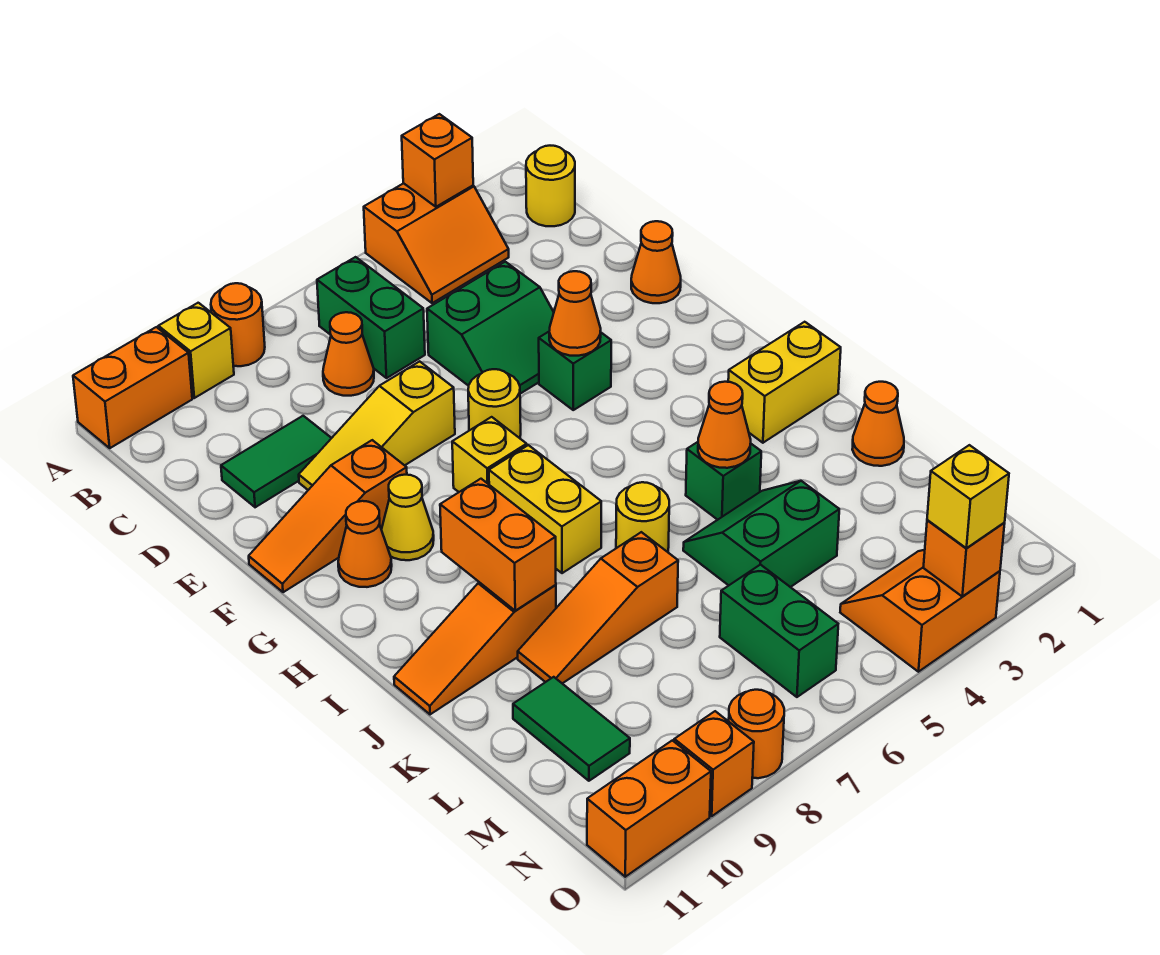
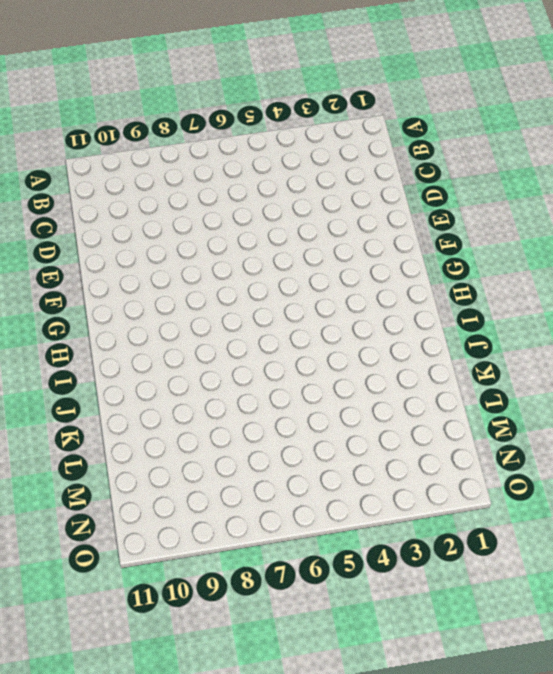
none -> orange slope A3:B4 level 1 top A
none -> orange round brick A8 level 1
none -> yellow brick A9 level 1
none -> orange brick A10:A11 level 1

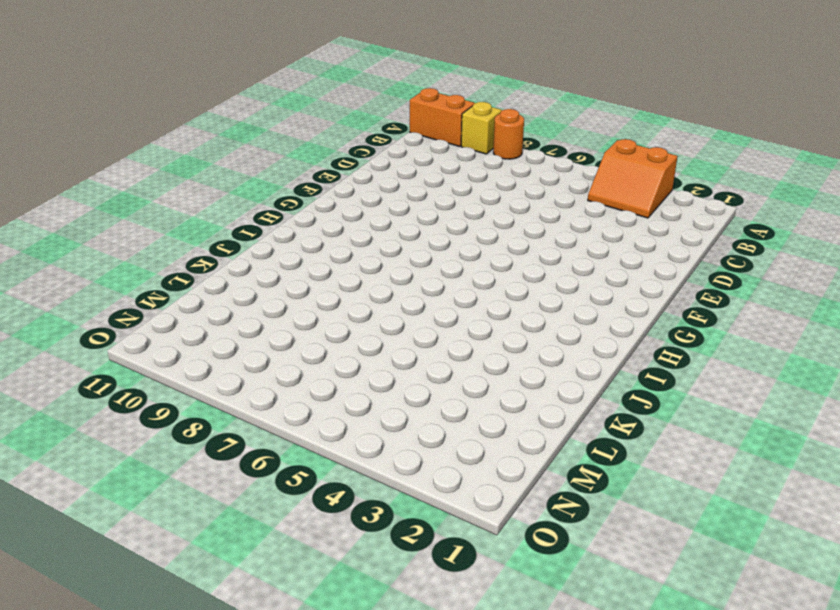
none -> yellow round brick B1 level 1
none -> green brick B6:C6 level 1
none -> orange cone C7 level 1
none -> green slope D4:E5 level 1 top D

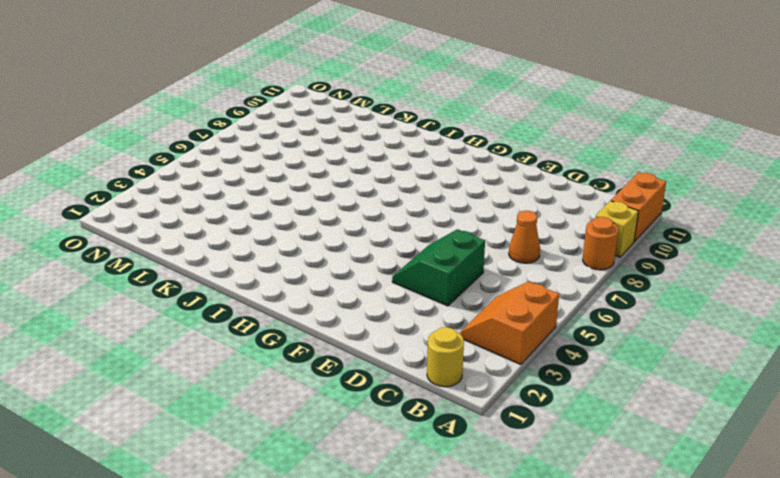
none -> green brick B6:C6 level 1
none -> green tile D9:D10 level 1
none -> orange cone E1 level 1
none -> yellow slope E7:E9 level 1 top 7

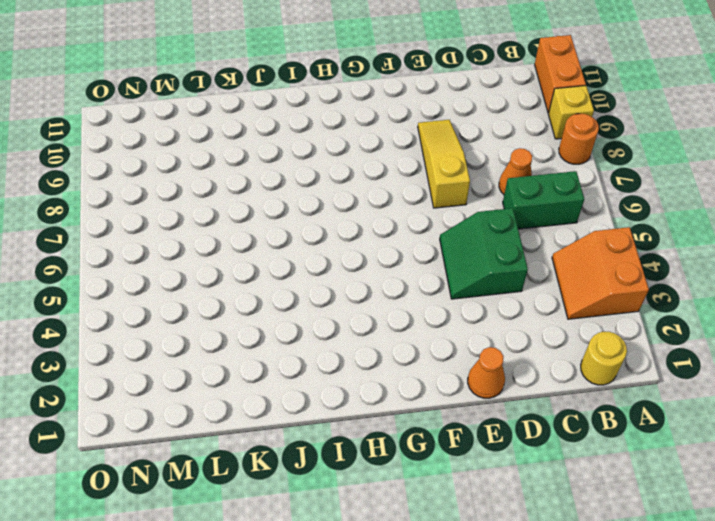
none -> green tile D9:D10 level 1
none -> green brick F4 level 1
none -> yellow round brick F6 level 1
none -> orange slope F9:F11 level 1 top 9

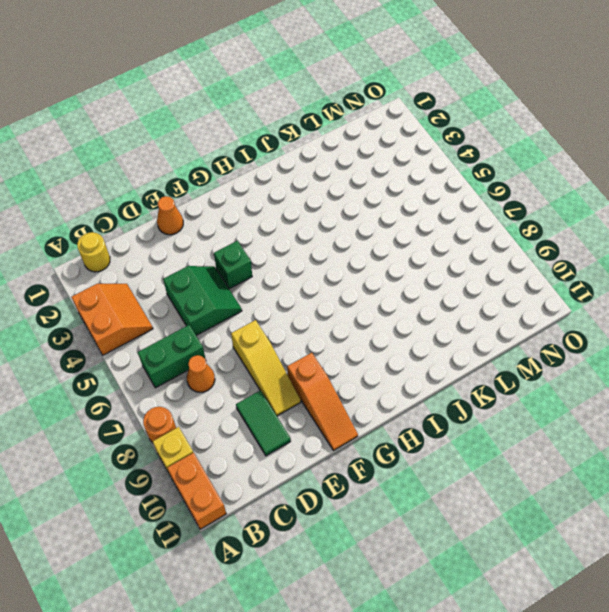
none -> yellow round brick F6 level 1
none -> yellow brick G7 level 1
none -> yellow cone G9 level 1
none -> orange cone G10 level 1

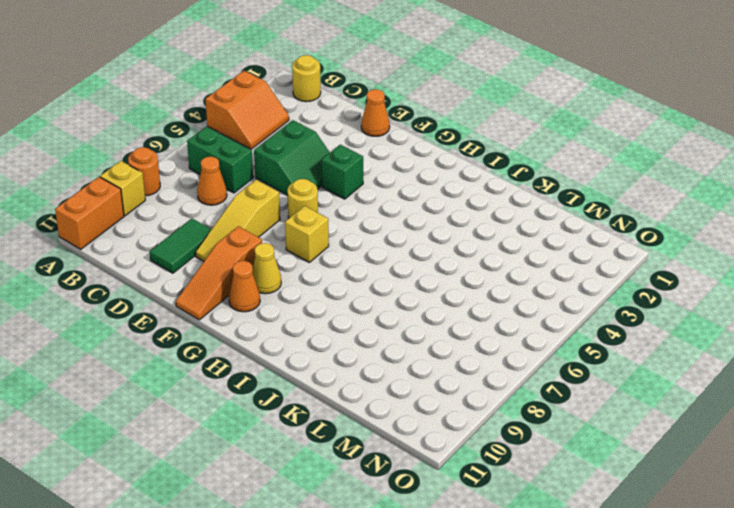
none -> yellow brick H7:I7 level 1
none -> yellow brick I1:I2 level 1
none -> green brick J4 level 1
none -> yellow round brick J6 level 1

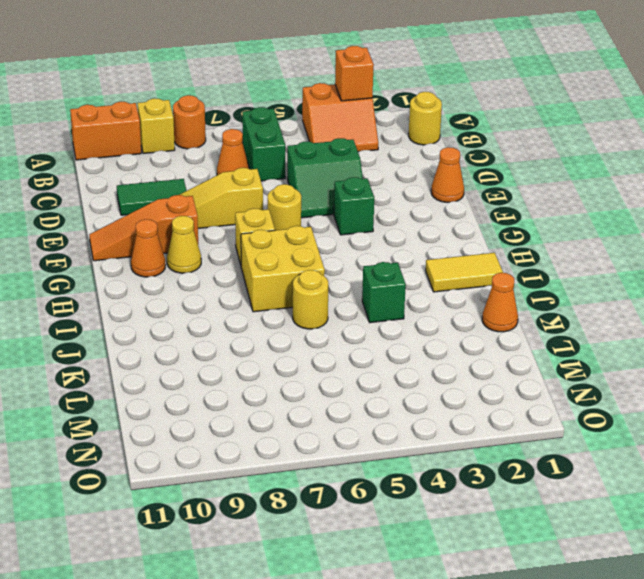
yellow brick H6:I7 level 1 -> yellow brick H7:I7 level 1
yellow tile I1:I2 level 1 -> yellow brick I1:I2 level 1
none -> orange slope J9:J11 level 1 top 9
none -> green slope K4:L5 level 1 top L
none -> orange slope K7:K9 level 1 top 7
none -> green tile L10:M10 level 1

